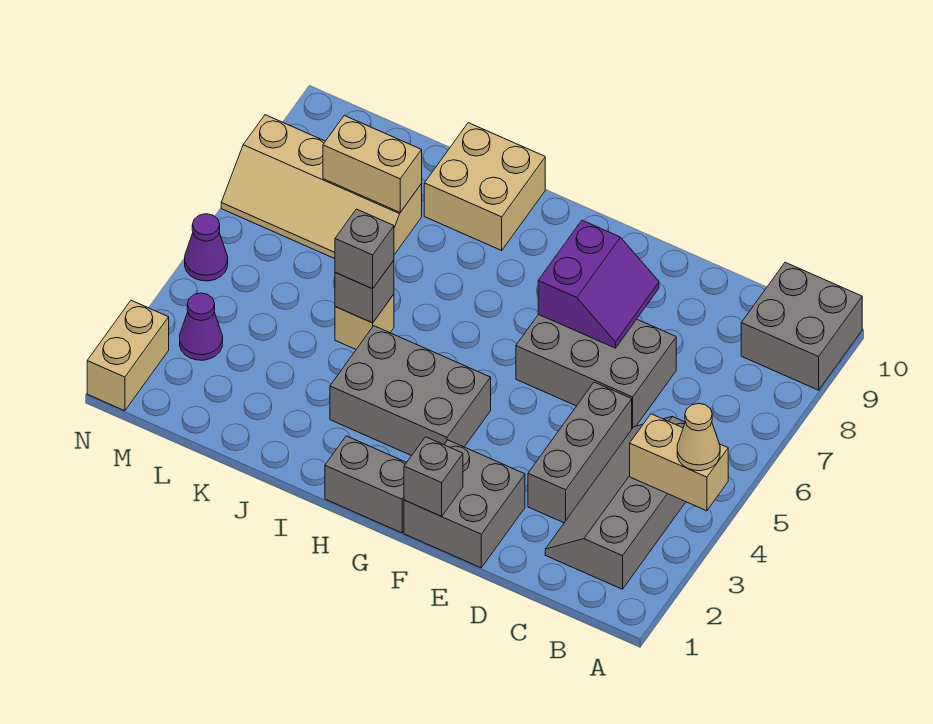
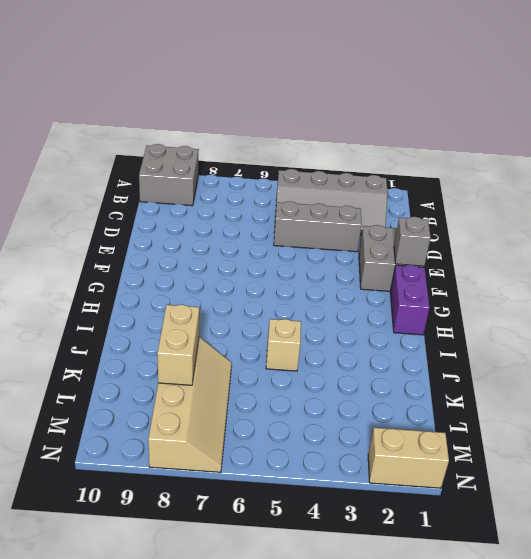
purple brick G1:H1 level 1 -> grey brick G1:H1 level 1
none -> grey brick D6:F7 level 1
none -> grey brick G3:I4 level 1
none -> tan brick I9:J10 level 1

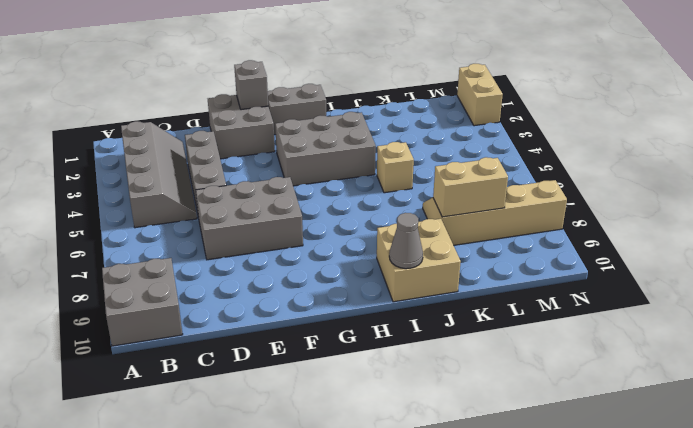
grey cone I10 level 2 -> none
none -> purple cone M3 level 1
none -> purple cone N5 level 1
none -> tan brick A4:B4 level 2

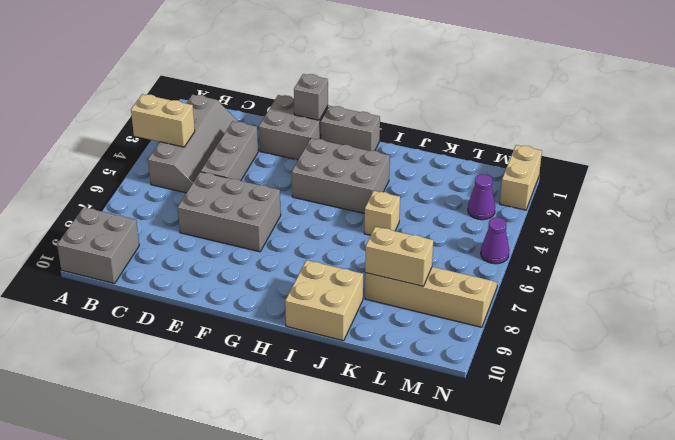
none -> purple slope E7:F8 level 2 top F
none -> grey brick J5 level 2
none -> tan cone A4 level 3

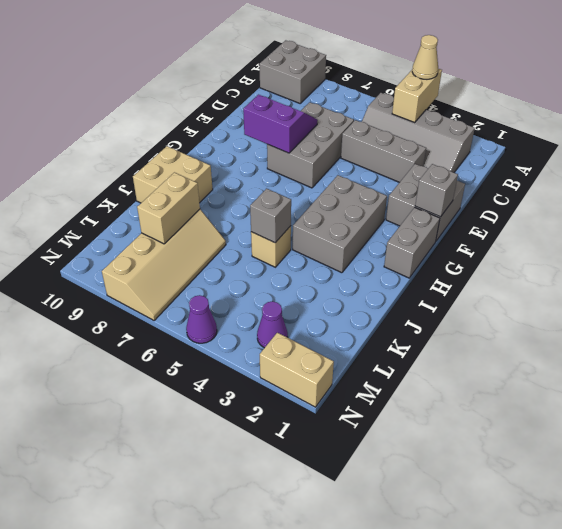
none -> grey brick J5 level 3

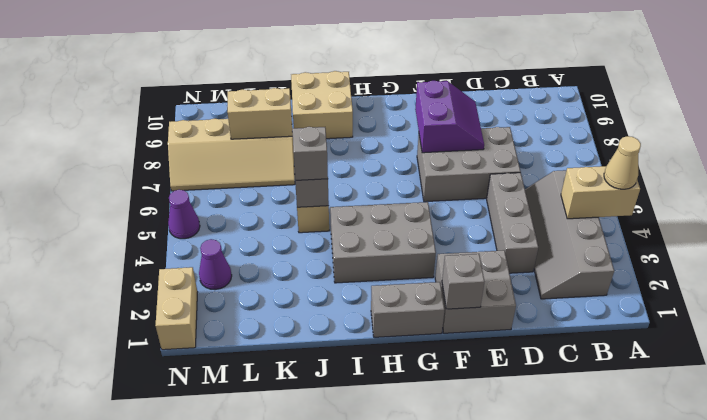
none -> grey brick A9:B10 level 1

